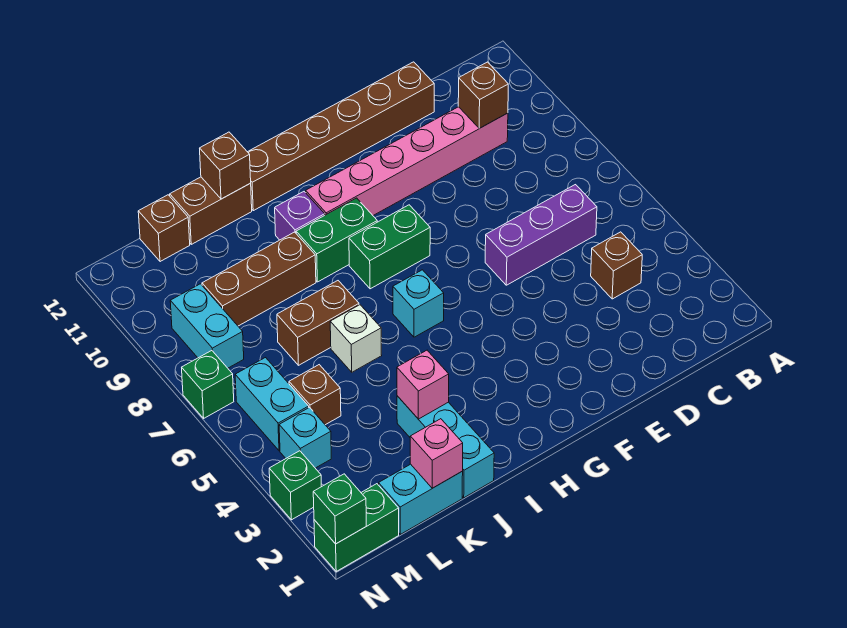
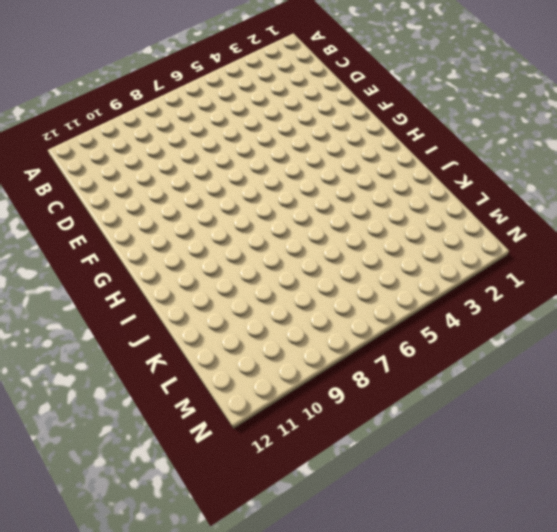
none -> brown brick C4 level 1
none -> purple brick C6:E6 level 1
none -> pink brick C10:H10 level 1

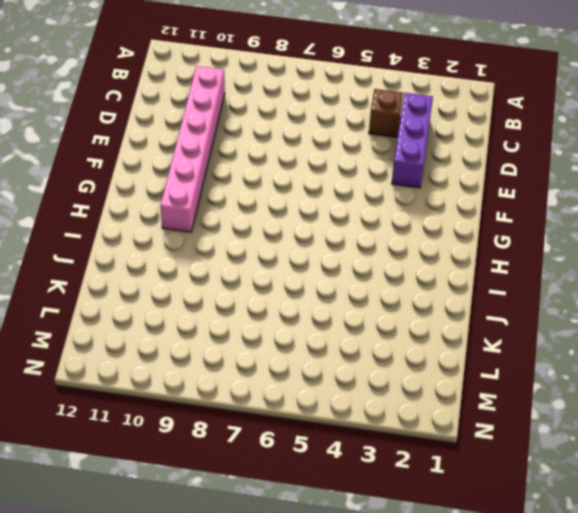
purple brick C3:E3 level 1 -> purple brick C6:E6 level 1
none -> brown brick D12:I12 level 1
none -> green brick G8:H8 level 1
none -> cyan brick H6 level 1

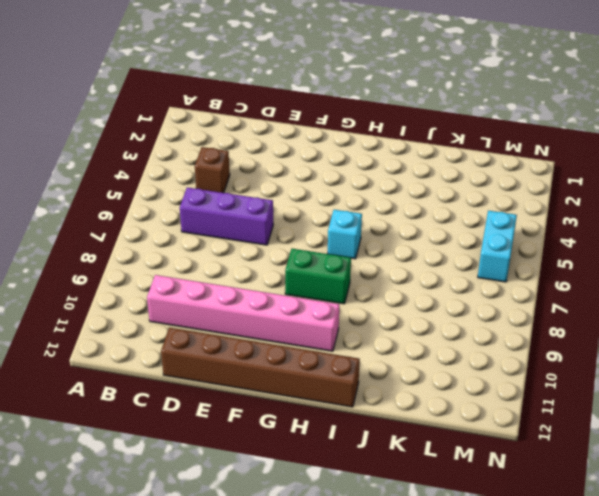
none -> green brick H9:I9 level 1
none -> purple brick I10 level 1
none -> cyan brick J1:J3 level 1

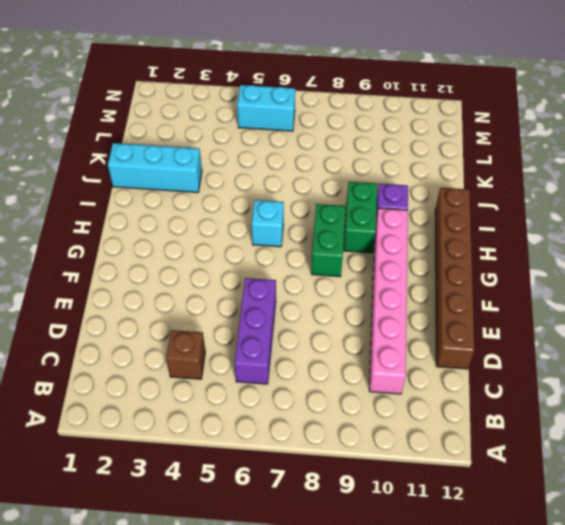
none -> white brick J6 level 1
none -> brown brick J7:K7 level 1
none -> brown brick J9:L9 level 1

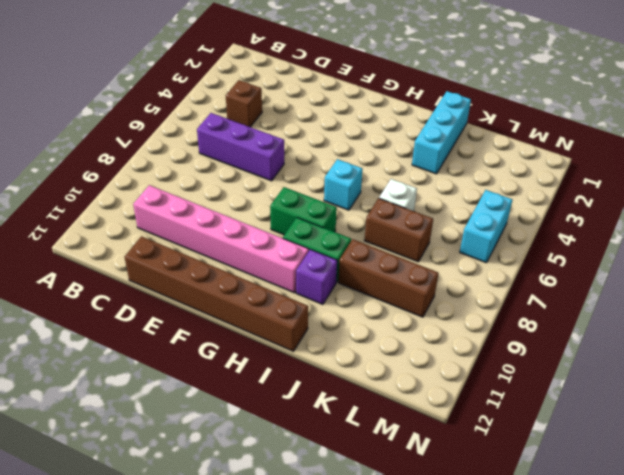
none -> brown brick J12:K12 level 1
none -> cyan brick K1:L1 level 1
none -> brown brick L5 level 1

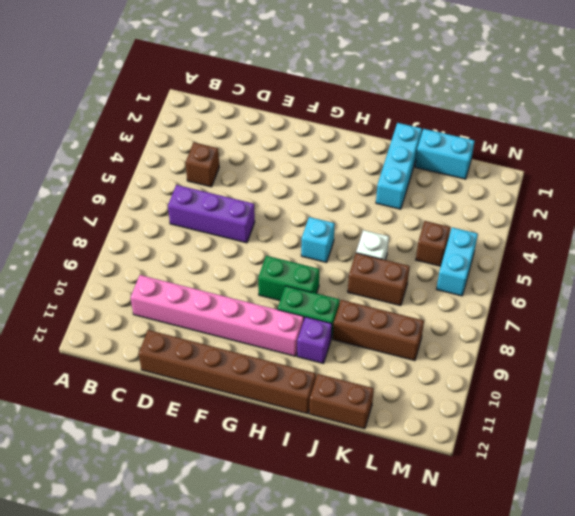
none -> brown brick L12 level 1
none -> green brick M1:N1 level 1
none -> cyan brick M4 level 1

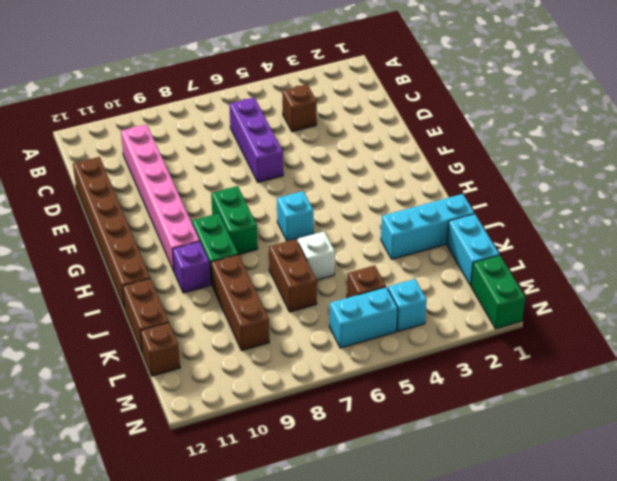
none -> cyan brick M8:M9 level 1
none -> green brick N3 level 1
none -> green brick N7 level 1

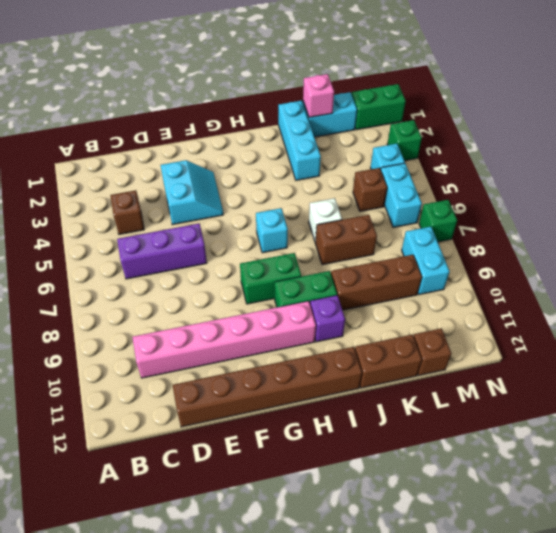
cyan slope E3:F4 level 1 top E -> none
none -> brown brick C10 level 2
none -> pink brick J3 level 2
none -> brown brick J12 level 2

